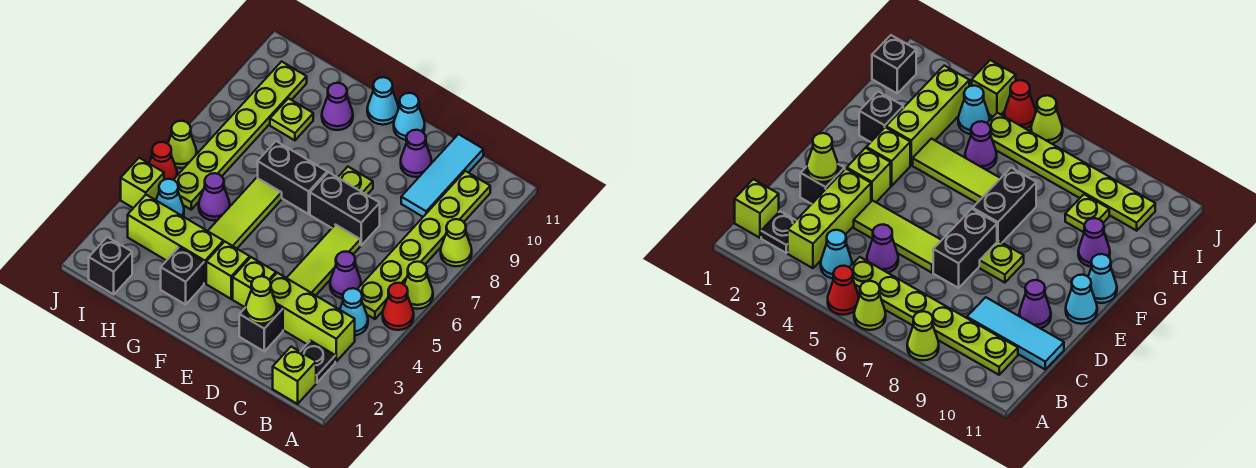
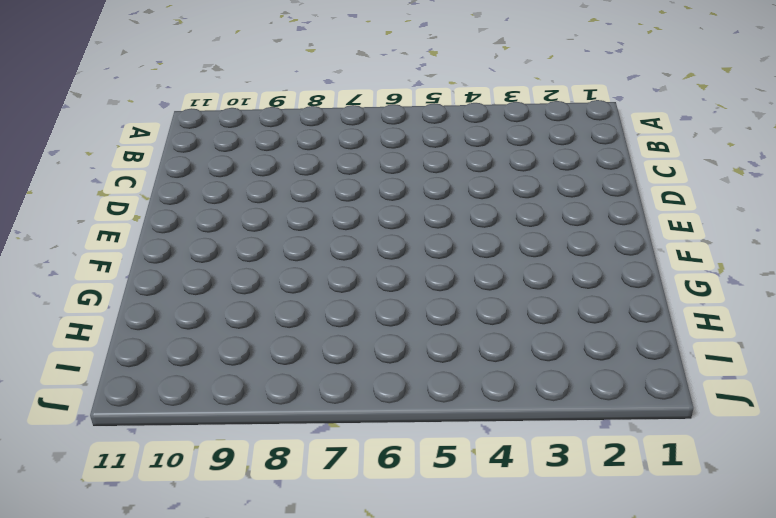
none -> red cone A5 level 1
none -> lime cone A6 level 1
none -> lime cone A8 level 1
none -> lime brick B1 level 1

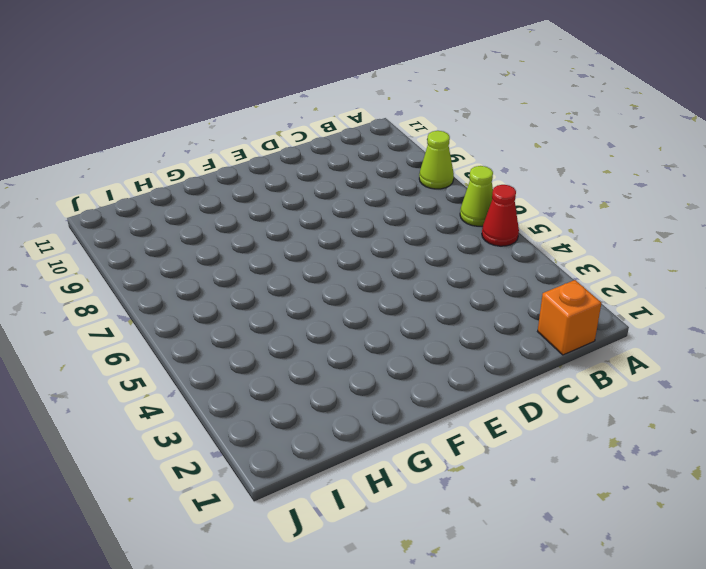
orange brick B1 level 1 -> lime brick B1 level 1
none -> black plate B2 level 1
none -> lime brick B3:D3 level 1
none -> cyan cone B4 level 1
none -> lime plate B5:B10 level 1

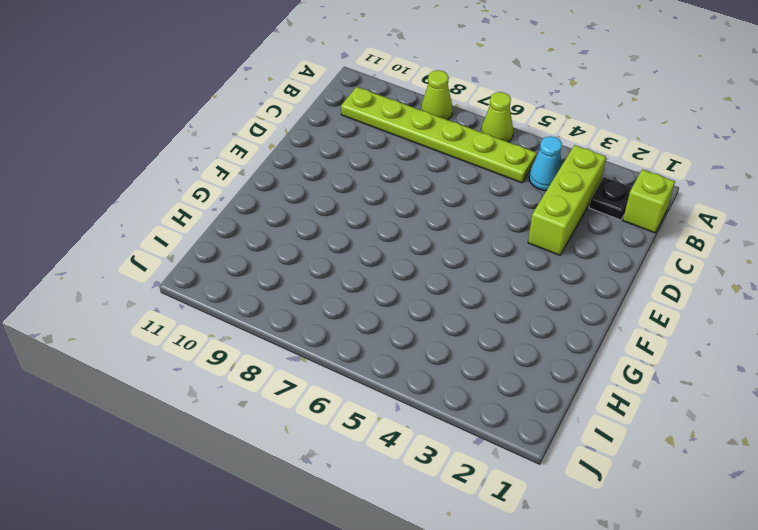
none -> red cone A5 level 1
none -> purple cone C5 level 1
none -> cyan tile C9:C11 level 1
none -> black brick D2 level 1

